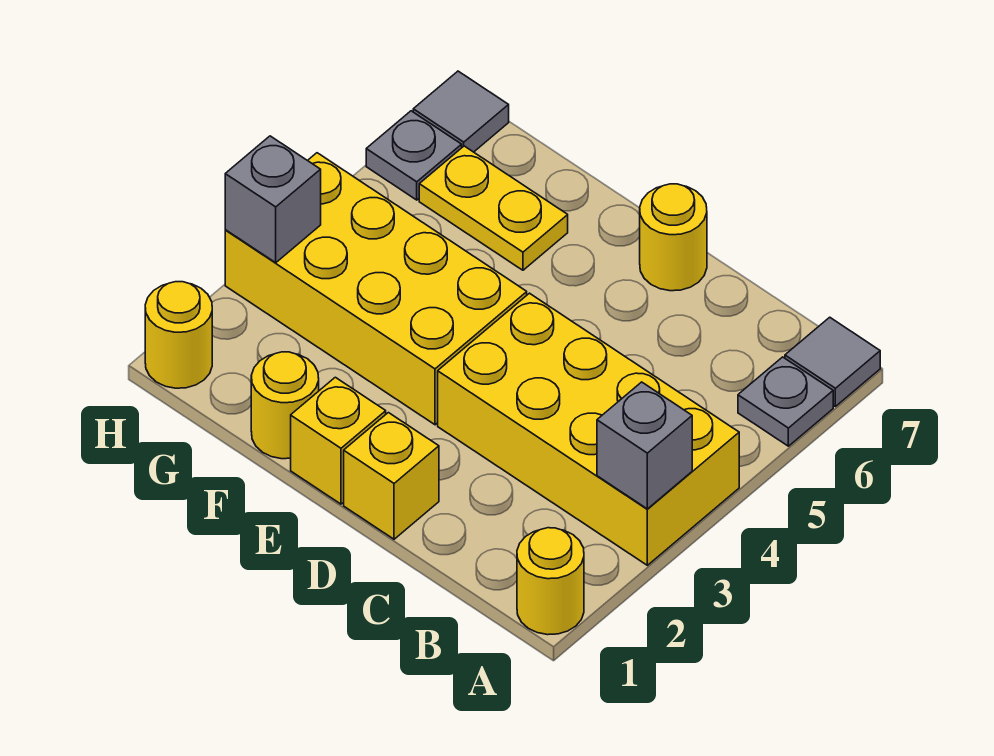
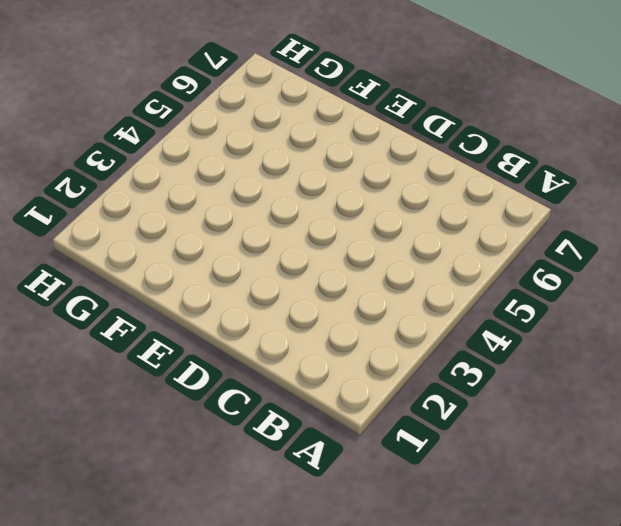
none -> yellow round brick A1 level 1
none -> yellow brick A3:D4 level 1
none -> grey plate A6 level 1

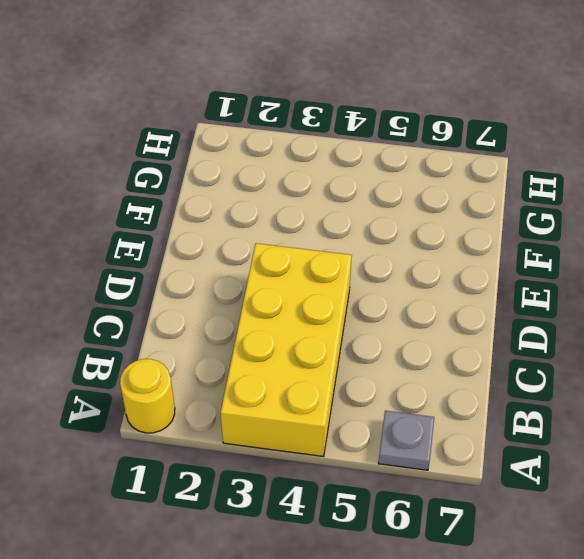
none -> grey tile A7 level 1
none -> yellow brick D1 level 1
none -> yellow round brick D7 level 1

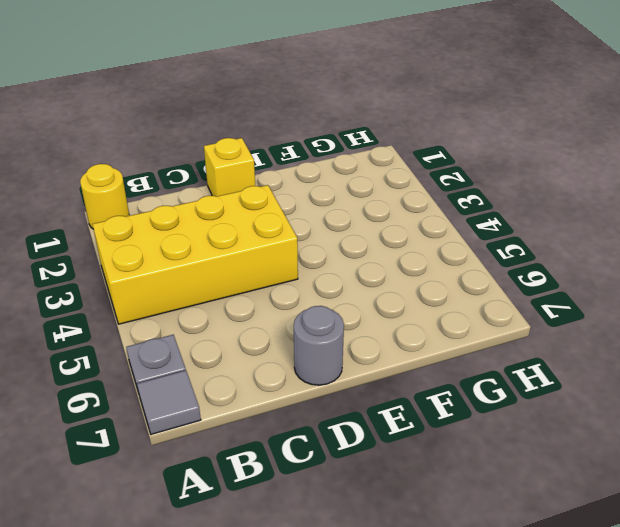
grey round brick D7 level 1 -> yellow round brick D7 level 1
none -> yellow brick E1 level 1
none -> yellow brick E3:H4 level 1
none -> yellow round brick F1 level 1

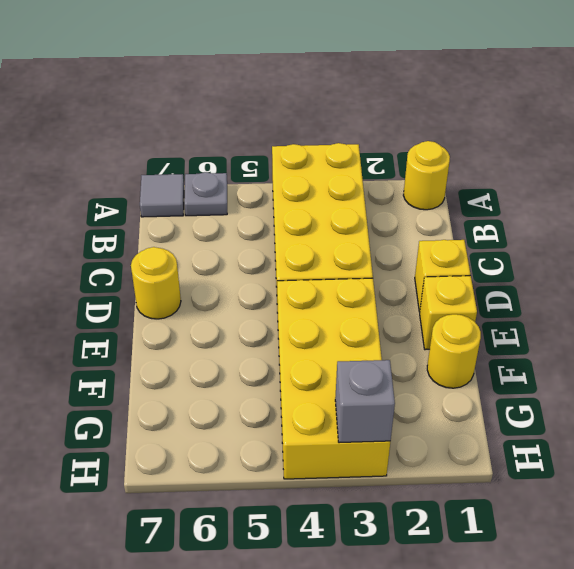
none -> yellow plate F6:G6 level 1
none -> yellow round brick H1 level 1
none -> grey plate H6 level 1

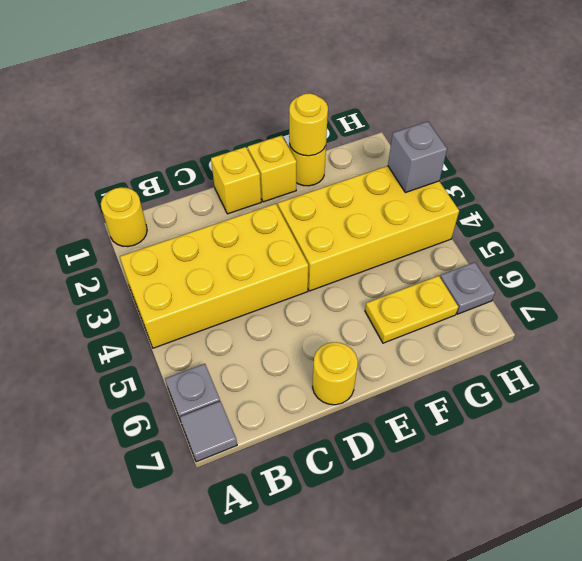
yellow round brick F1 level 2 -> yellow round brick H1 level 1
none -> grey tile H7 level 1
none -> grey brick A3 level 2

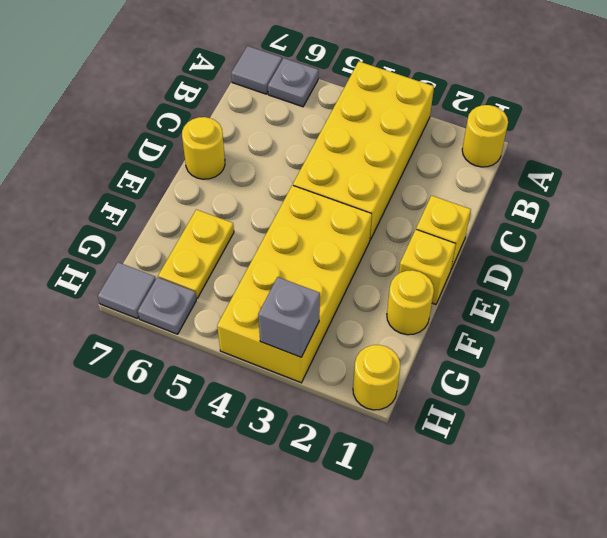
none -> grey brick A3 level 2

